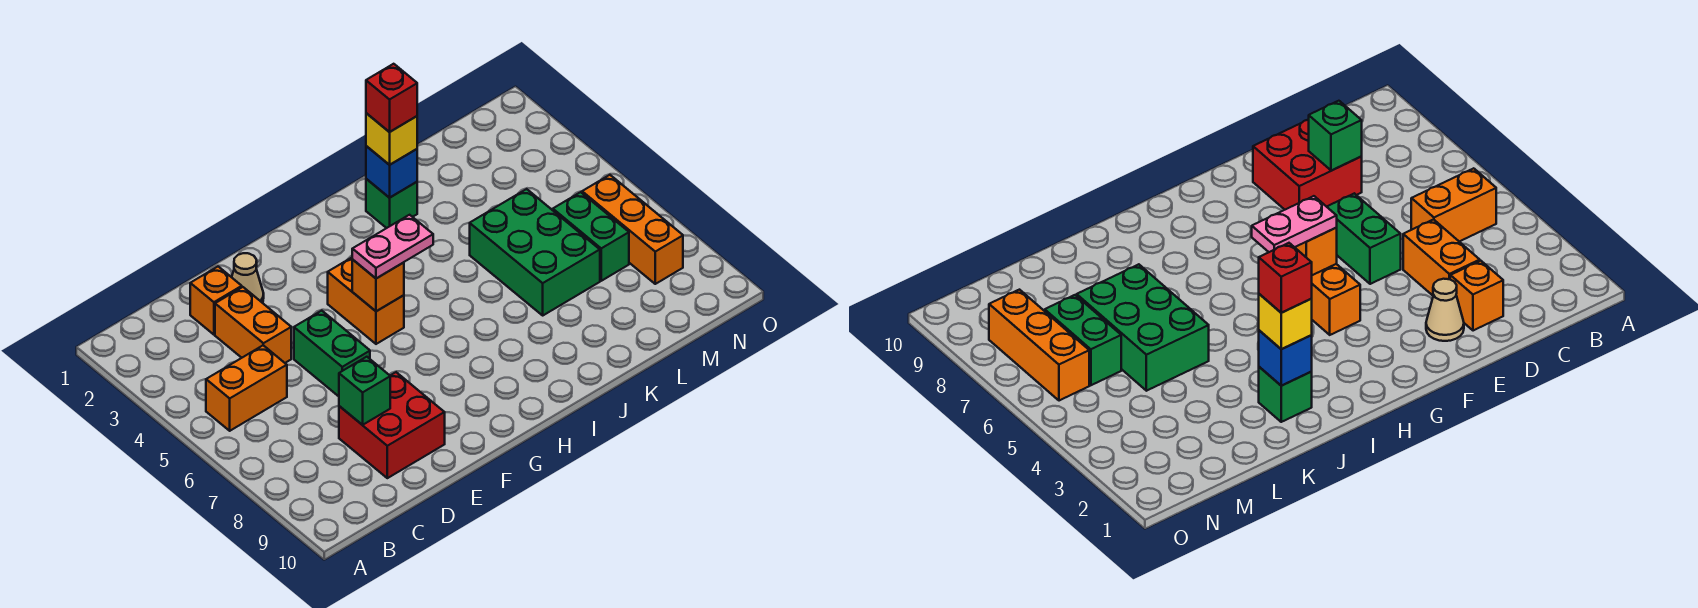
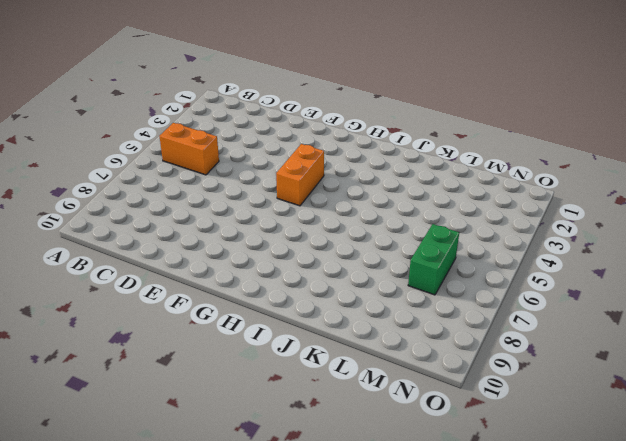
none -> orange brick D2 level 1
none -> orange brick D3:D4 level 1
none -> red brick D8:E9 level 1

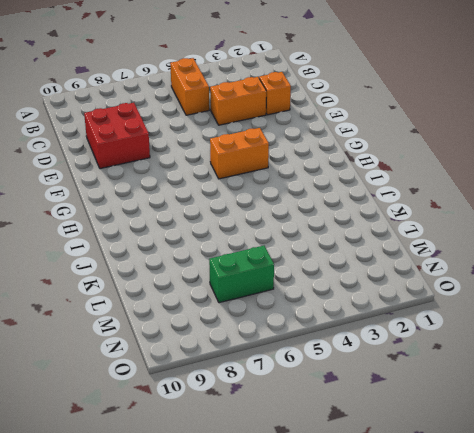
none -> tan cone E2 level 1
none -> green brick E5:E6 level 1
none -> green brick J2 level 1

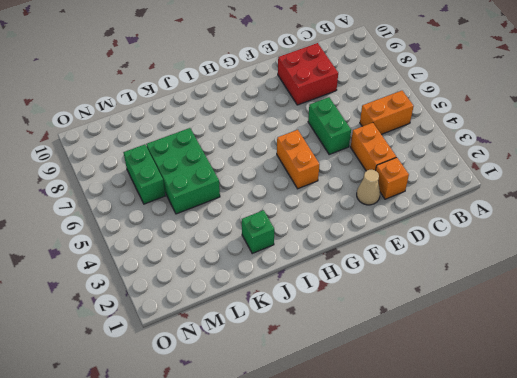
none -> orange brick N6:N8 level 1
none -> green brick D8 level 2
none -> orange brick G5 level 2

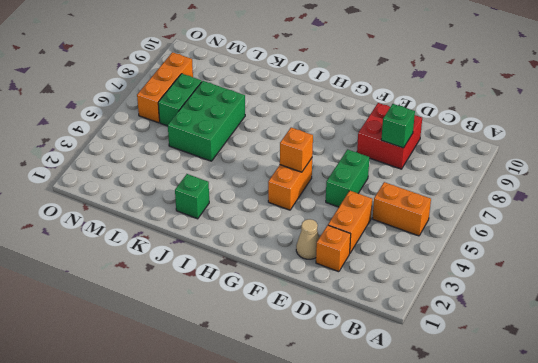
none -> blue brick J2 level 2
none -> pink plate G5:H5 level 3
none -> yellow brick J2 level 3

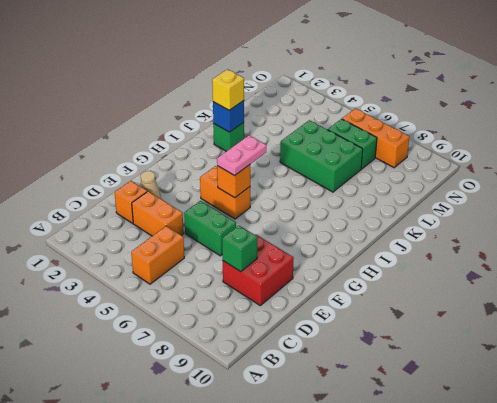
none -> red brick J2 level 4

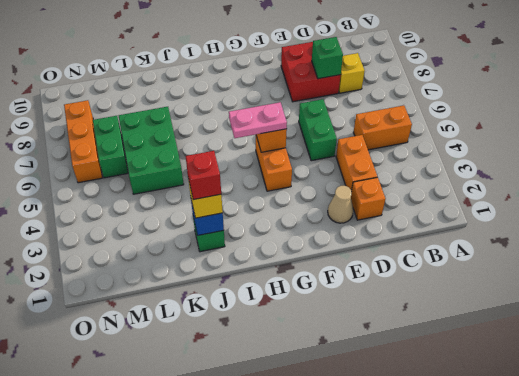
yellow brick C8 level 1 -> none

